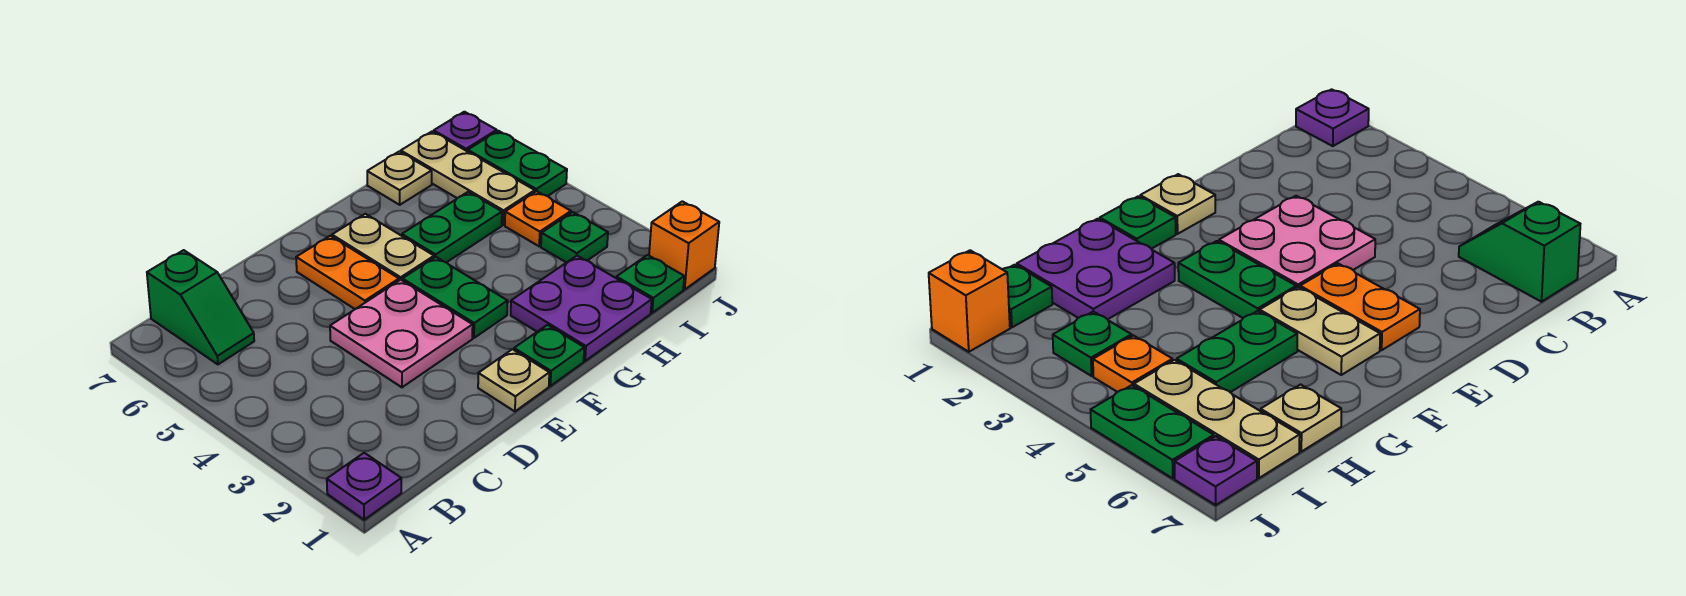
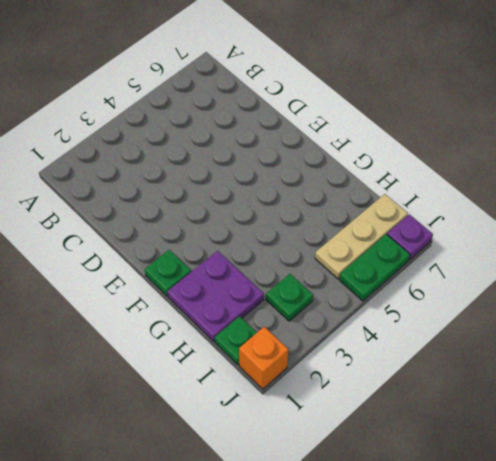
none -> purple plate A1 level 1
none -> green slope B6:B7 level 1 top 7
none -> pink plate D3:E4 level 1

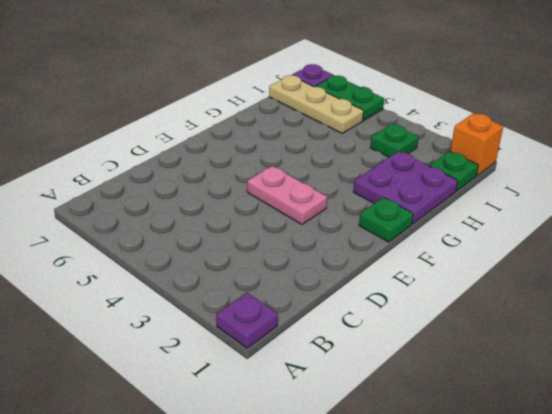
pink plate E3:E4 level 1 -> pink plate D3:E4 level 1
none -> green slope B6:B7 level 1 top 7
none -> tan plate E1 level 1
none -> orange plate E5:E6 level 1

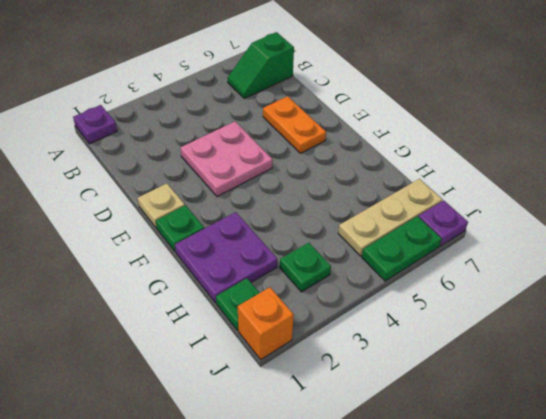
orange plate D6:E6 level 1 -> orange plate E5:E6 level 1
none -> green plate F3:F4 level 1
none -> tan plate F5:F6 level 1
none -> green plate G5:H5 level 1

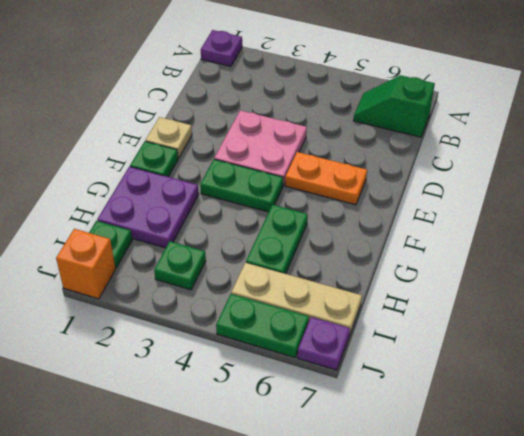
none -> tan plate F5:F6 level 1
none -> tan plate H7 level 1
none -> orange plate I4 level 1

